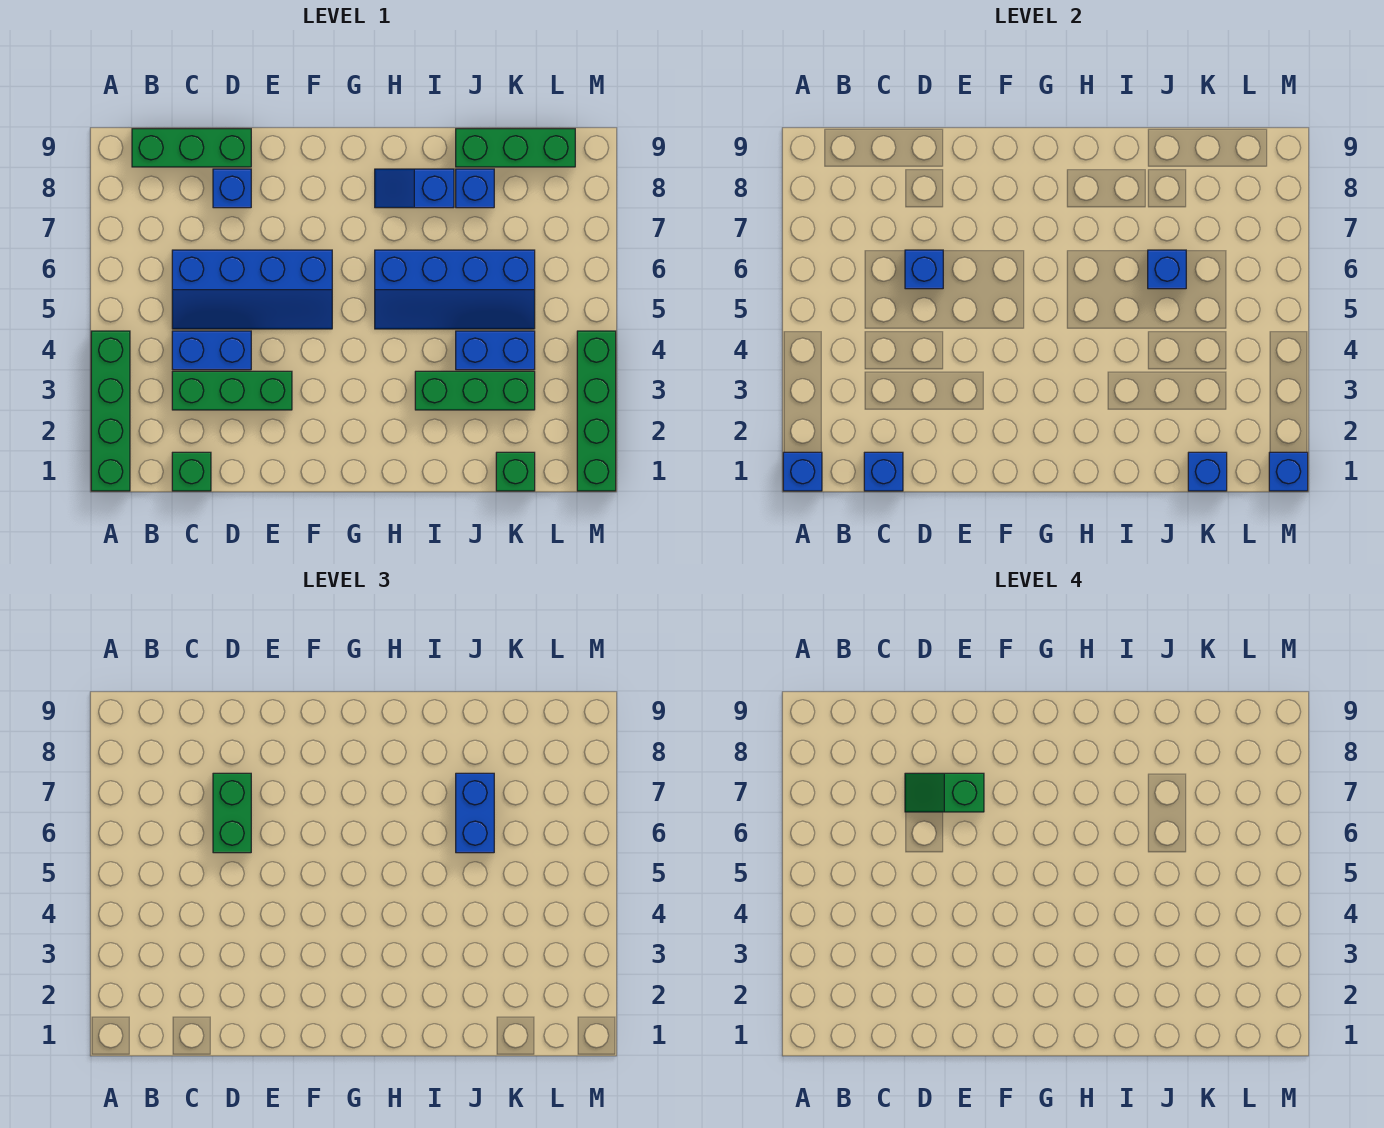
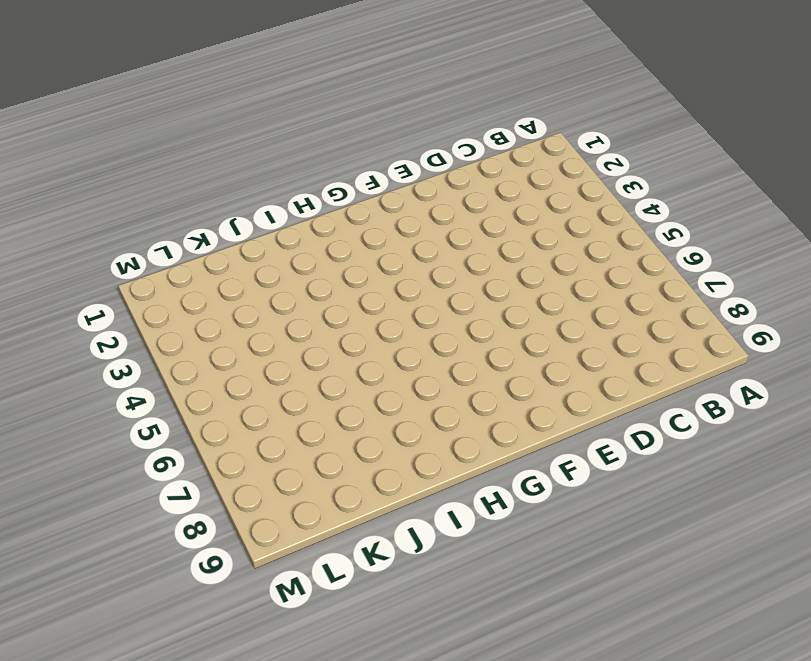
none -> green brick A1:A4 level 1
none -> green brick B9:D9 level 1
none -> green brick C1 level 1

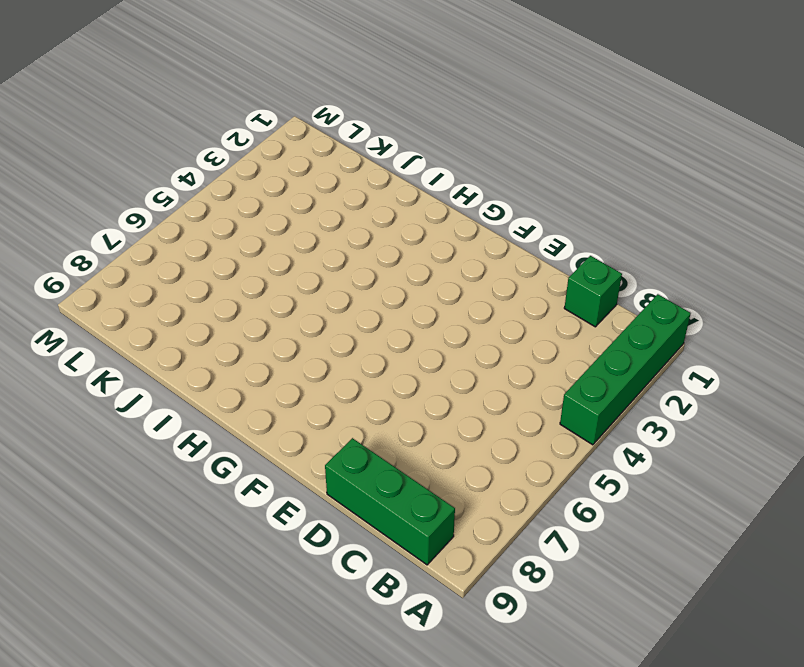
none -> green brick C3:E3 level 1
none -> blue brick C4:D4 level 1
none -> blue slope C5:F6 level 1 top 6

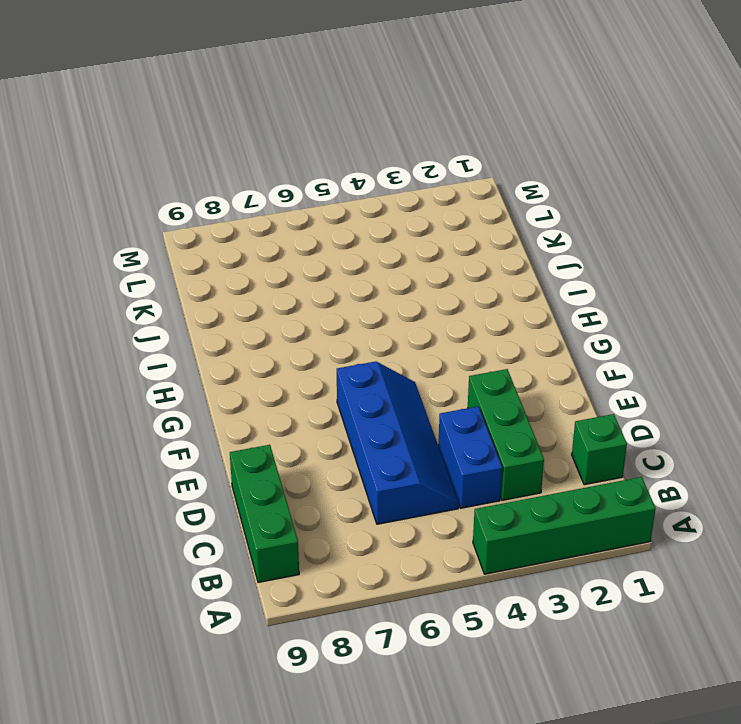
none -> blue brick D8 level 1
none -> blue slope H5:K6 level 1 top 6
none -> blue slope H8:I8 level 1 top I

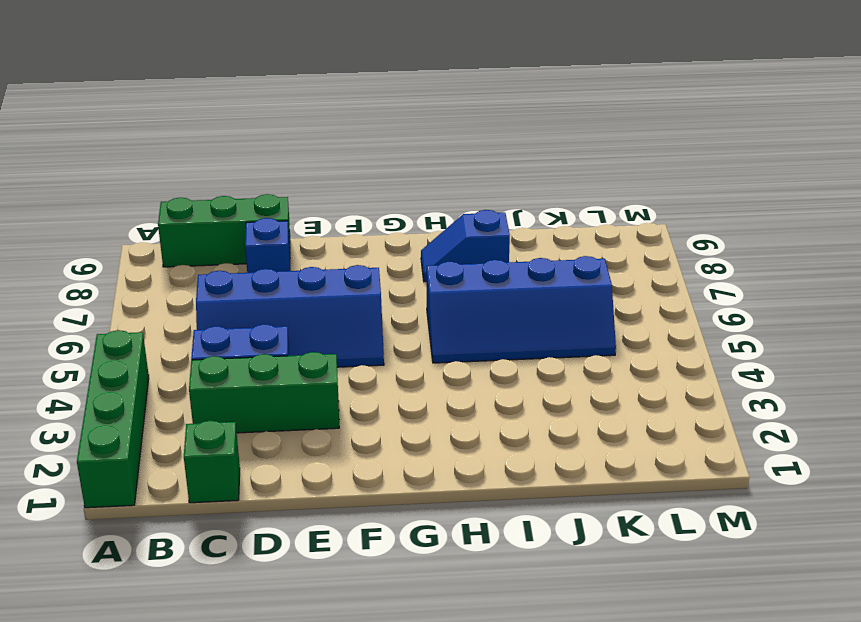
none -> green brick I3:K3 level 1
none -> blue brick J4:K4 level 1
none -> blue brick J8 level 1

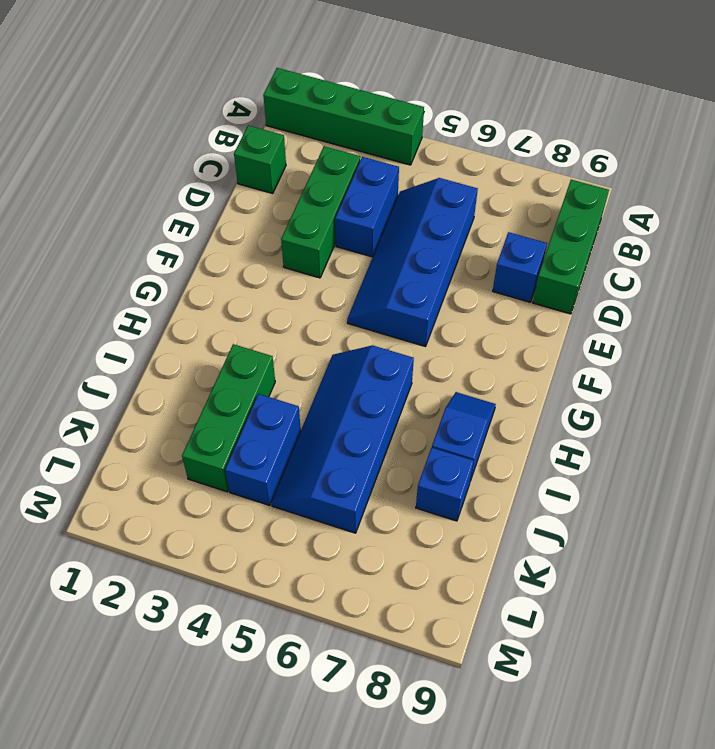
none -> green brick J9:L9 level 1
none -> green brick K1 level 1
none -> green brick M1:M4 level 1

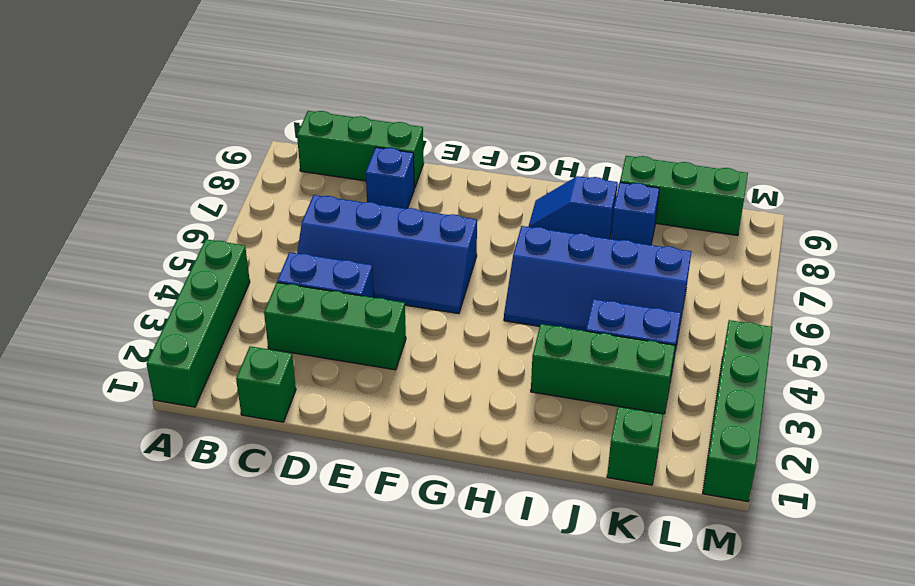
none -> blue brick A1 level 2
none -> blue brick C1 level 2
none -> blue brick D6 level 2

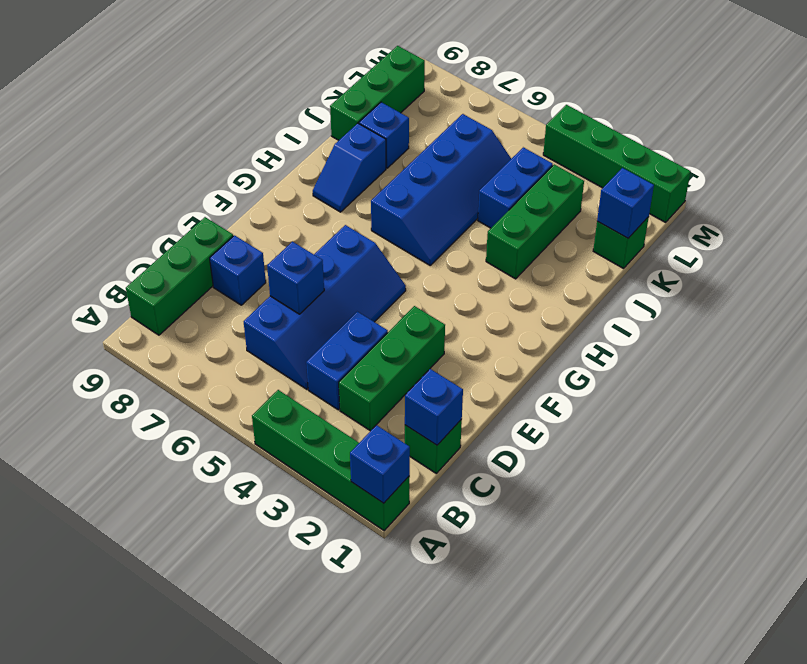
none -> blue brick J6 level 2
none -> blue brick M1 level 2
none -> green brick D6:D7 level 3

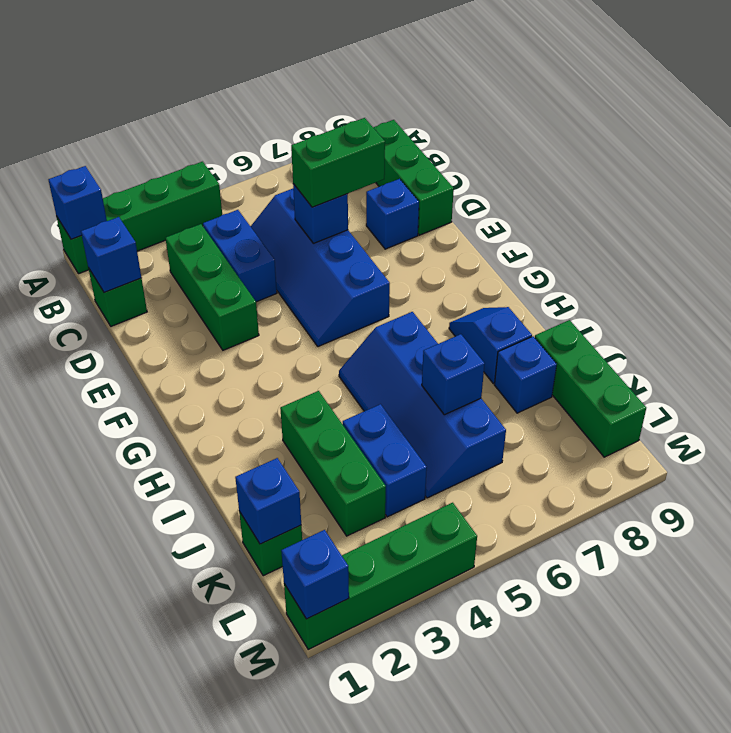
none -> blue brick J6:J7 level 3
none -> green slope D7:E7 level 4 top E

